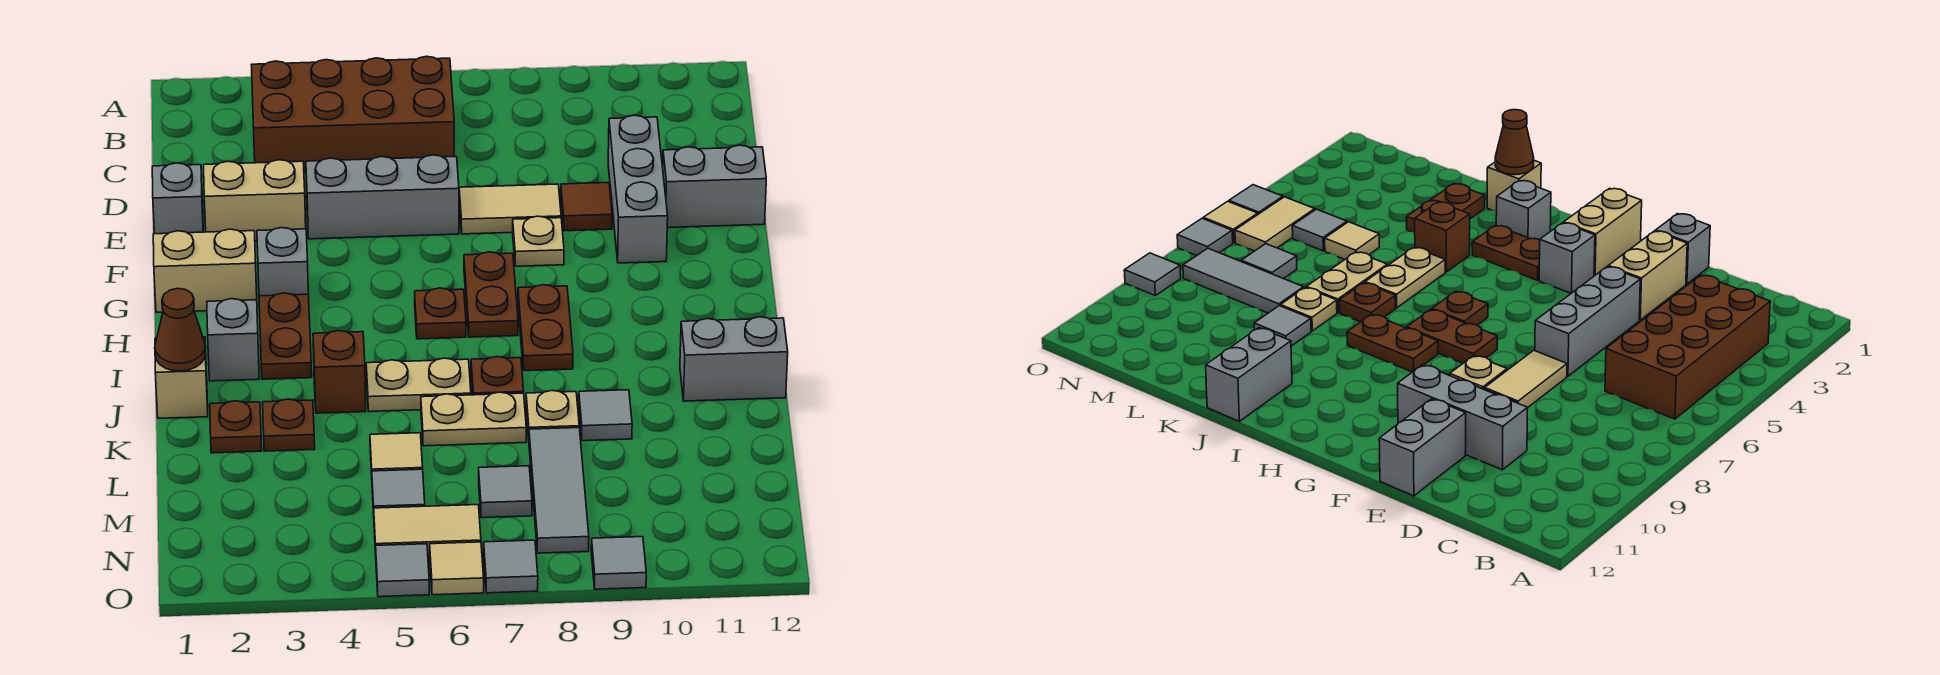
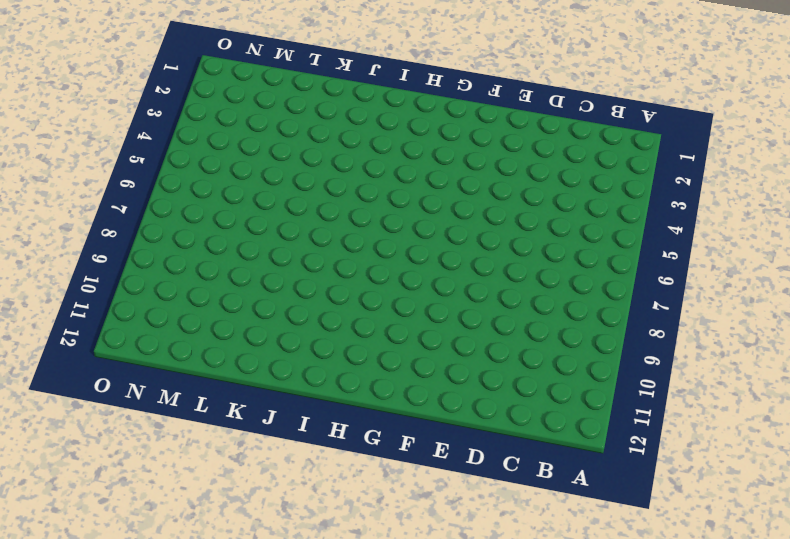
none -> brown brick B3:C6 level 1
none -> grey brick D10:F10 level 1
none -> grey brick E1 level 1
none -> tan brick E2:E3 level 1

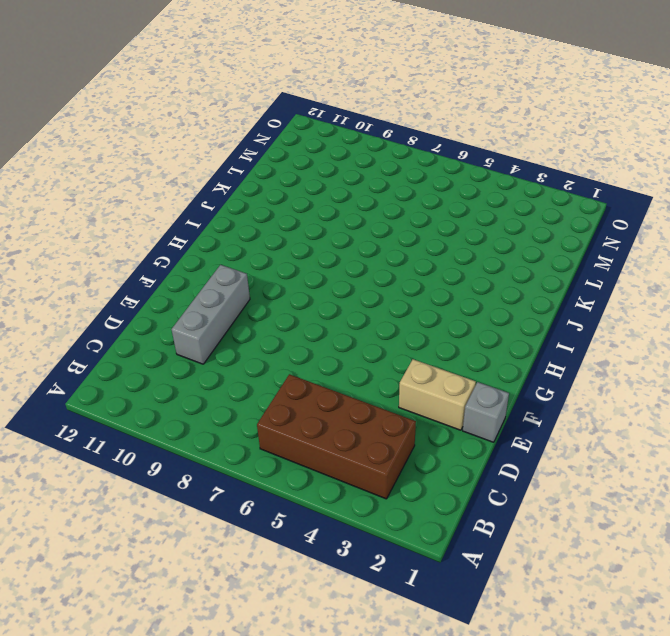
none -> grey brick E4:E6 level 1
none -> tan tile E7:E8 level 1
none -> brown tile E9 level 1
none -> grey brick E11:E12 level 1

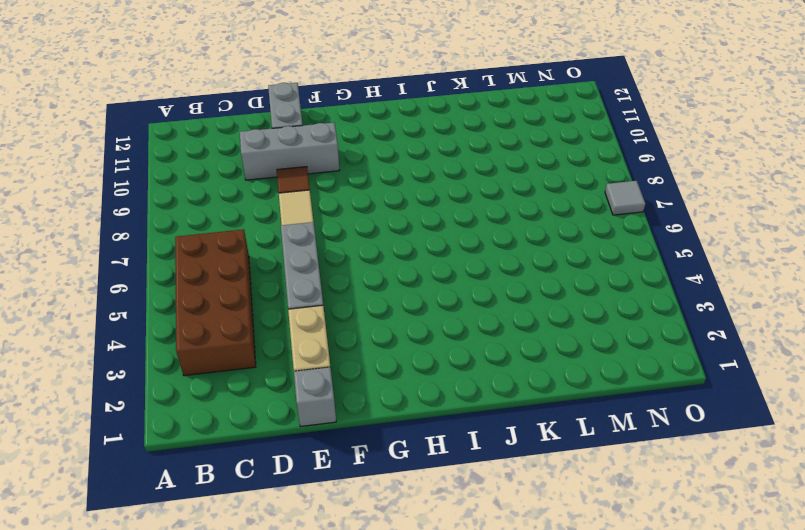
none -> tan plate F8 level 1
none -> tan brick G1:G2 level 1
none -> grey brick G3 level 1
none -> brown plate G7:H7 level 1

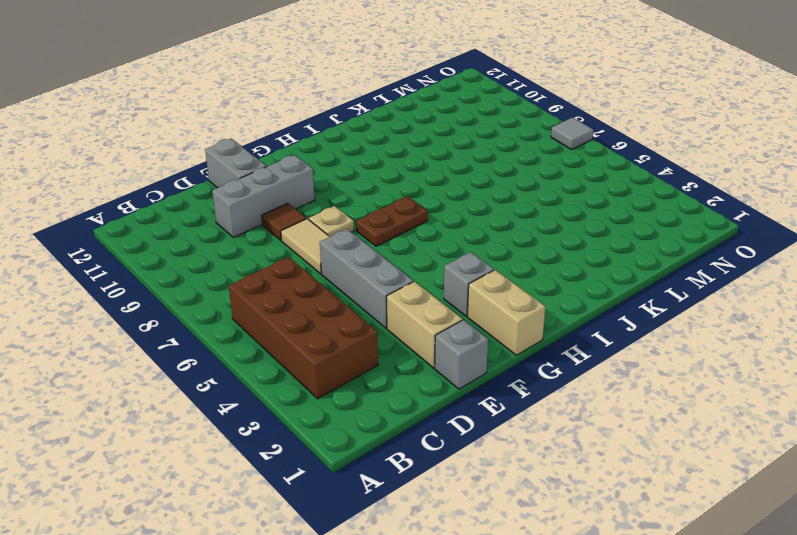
none -> brown plate H3:I3 level 1
none -> brown plate H6 level 1
none -> brown plate H8:I8 level 1
none -> grey brick I2 level 1

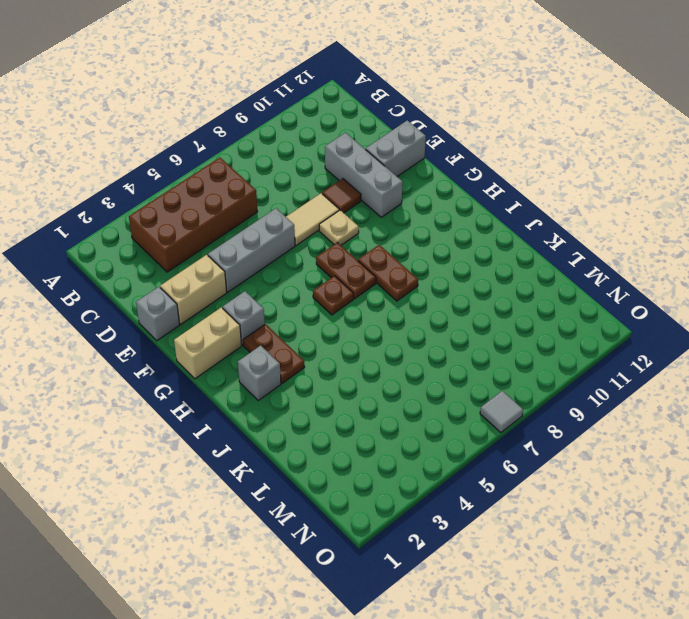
none -> tan brick J1 level 1
none -> brown brick J4 level 1
none -> tan plate J5:J6 level 1
none -> brown plate J7 level 1

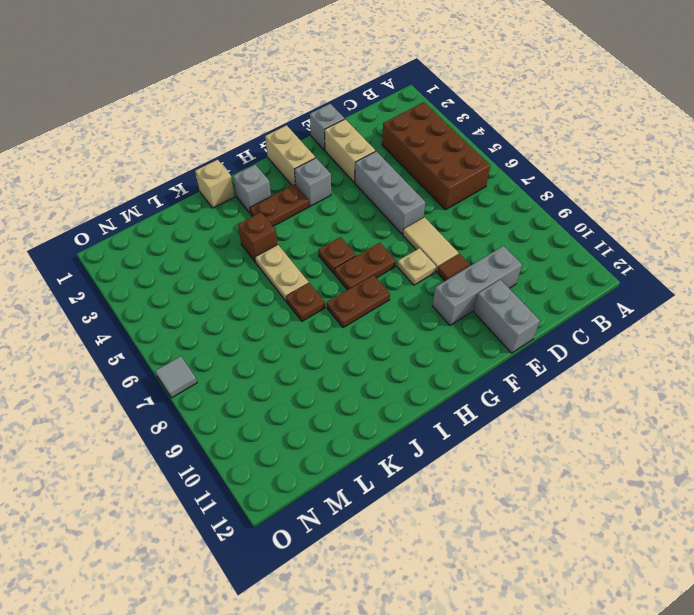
none -> grey brick J11:J12 level 1
none -> brown plate K2 level 1
none -> brown plate K3 level 1
none -> tan plate K6:K7 level 1

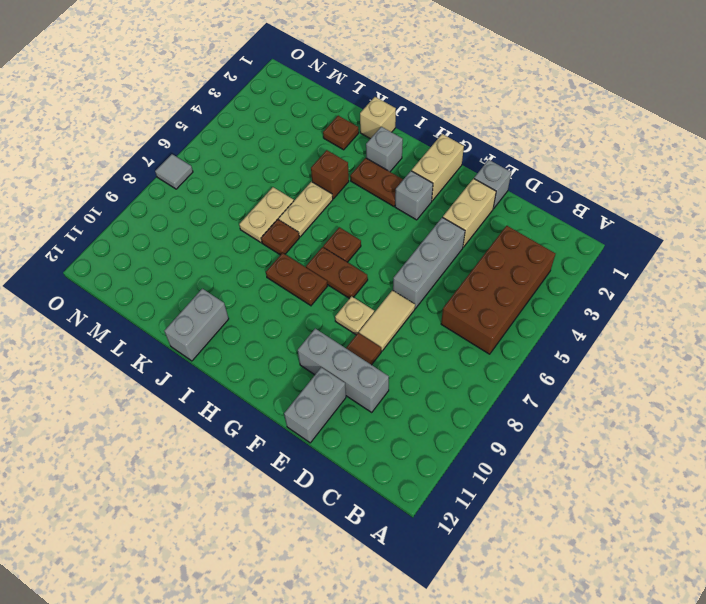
none -> brown plate K3 level 1
none -> tan plate K8 level 1
none -> grey tile K9 level 1
none -> tan tile L5 level 1

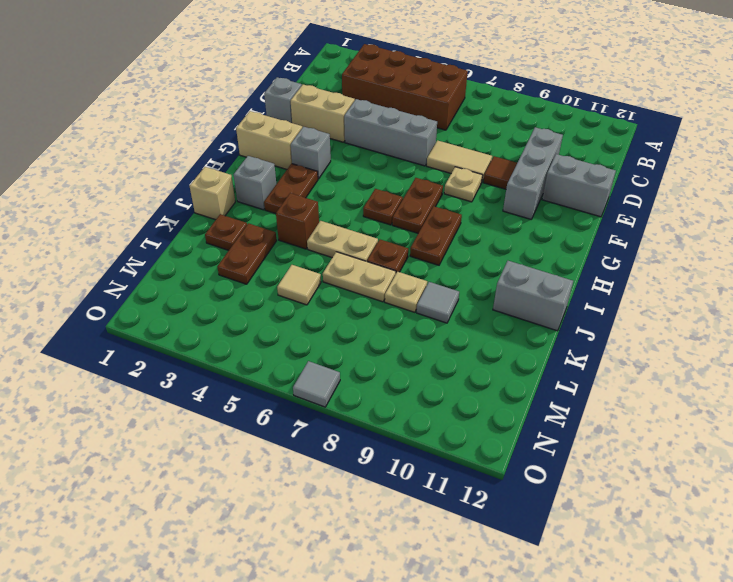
brown plate K3:L3 level 1 -> brown plate K3 level 1
none -> grey tile L8:N8 level 1
none -> grey tile M5 level 1
none -> grey tile M7 level 1
none -> tan tile N5:N6 level 1

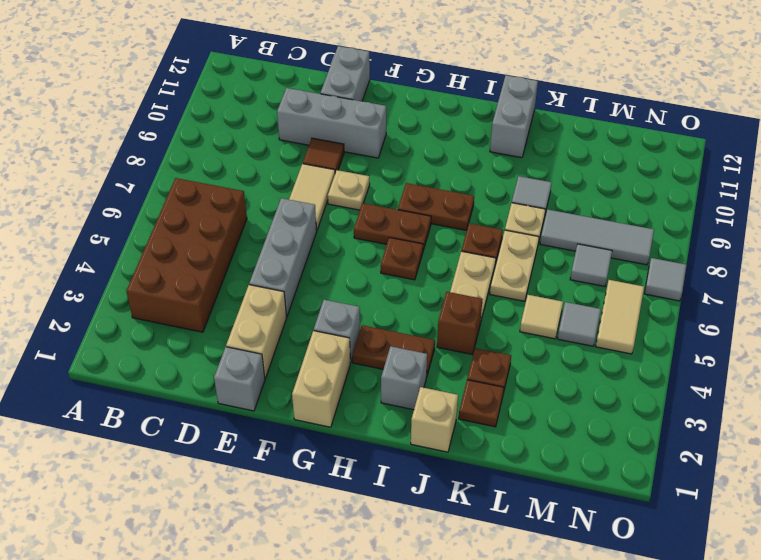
none -> grey tile O5 level 1
none -> tan tile O6 level 1
none -> grey tile O9 level 1
none -> brown cone J1 level 2

